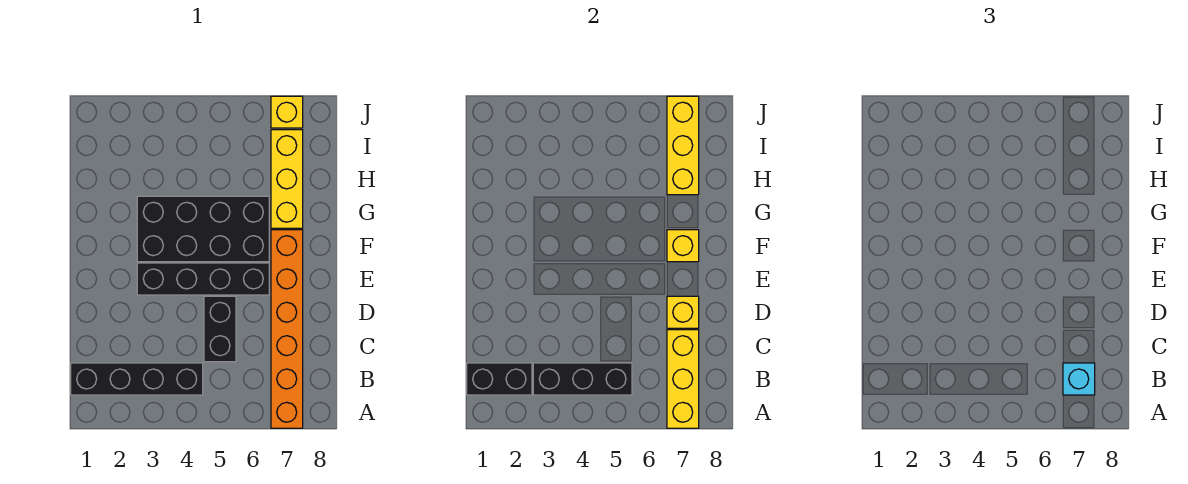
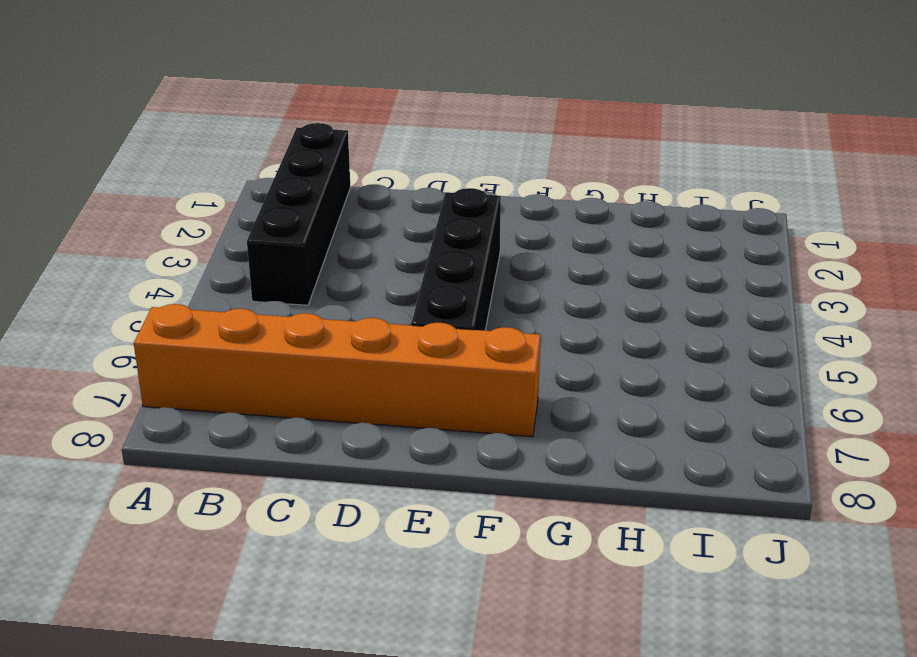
none -> black brick C5:D5 level 1
none -> black brick F3:G6 level 1
none -> yellow brick G7:I7 level 1

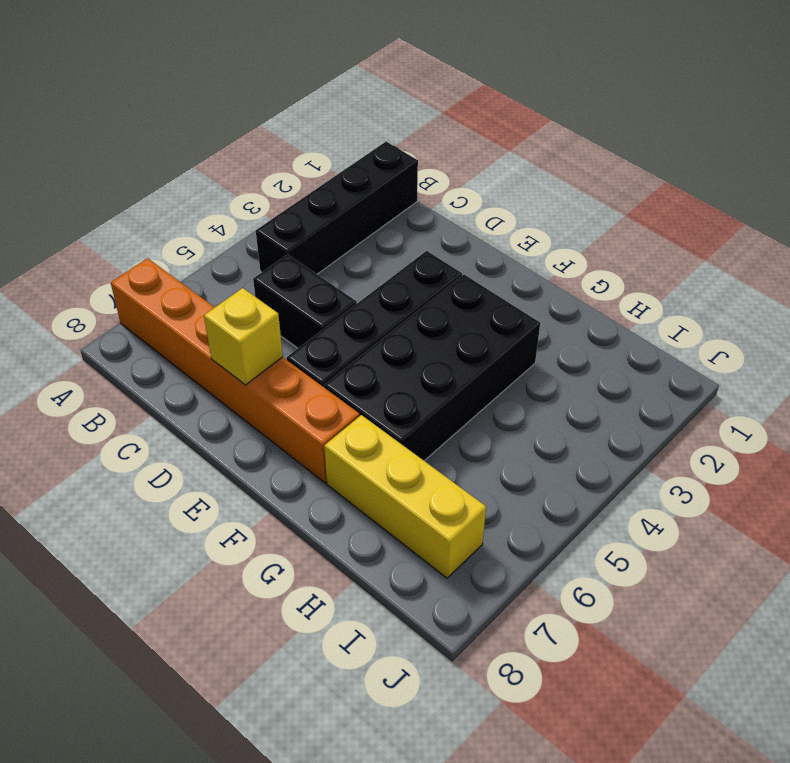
none -> yellow brick J7 level 1
none -> yellow brick A7:C7 level 2
none -> black brick B1:B2 level 2

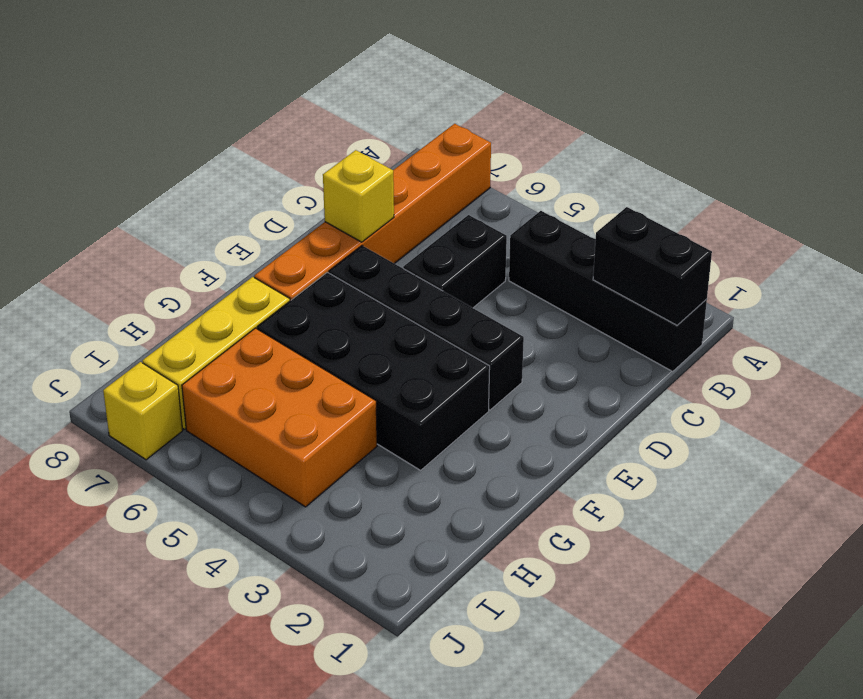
orange brick H4:I6 level 1 -> none
none -> yellow brick A7:C7 level 2
none -> black brick B3:B5 level 2
none -> yellow brick F7 level 2

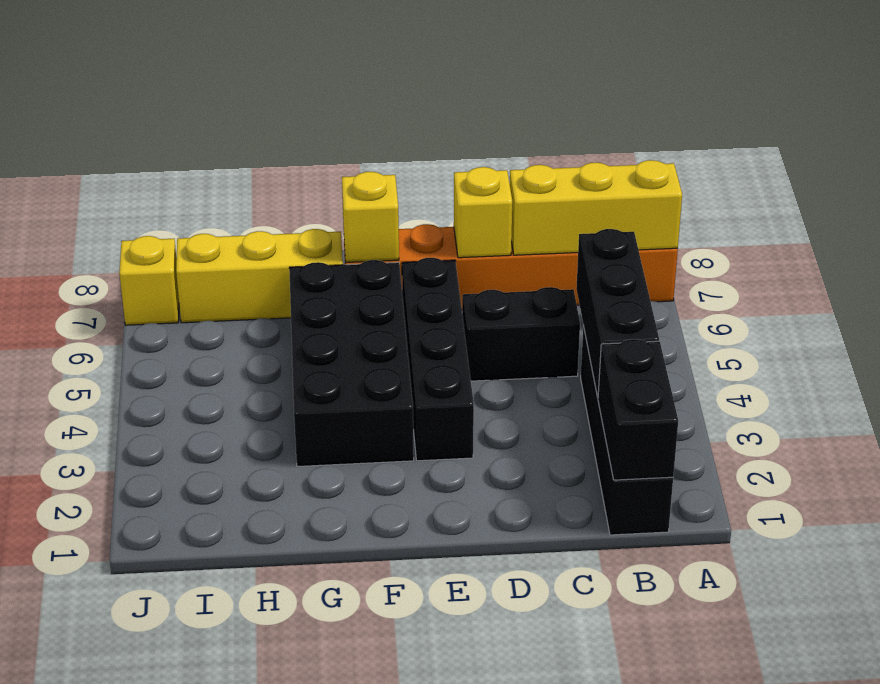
none -> yellow brick H7:J7 level 2
none -> cyan brick B7 level 3

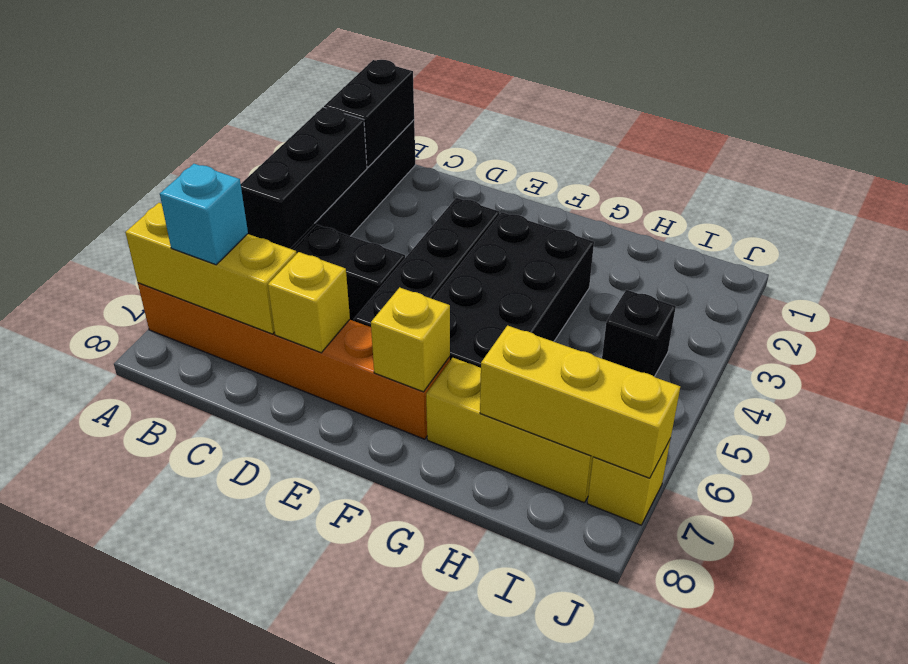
black brick I4 level 1 -> none

